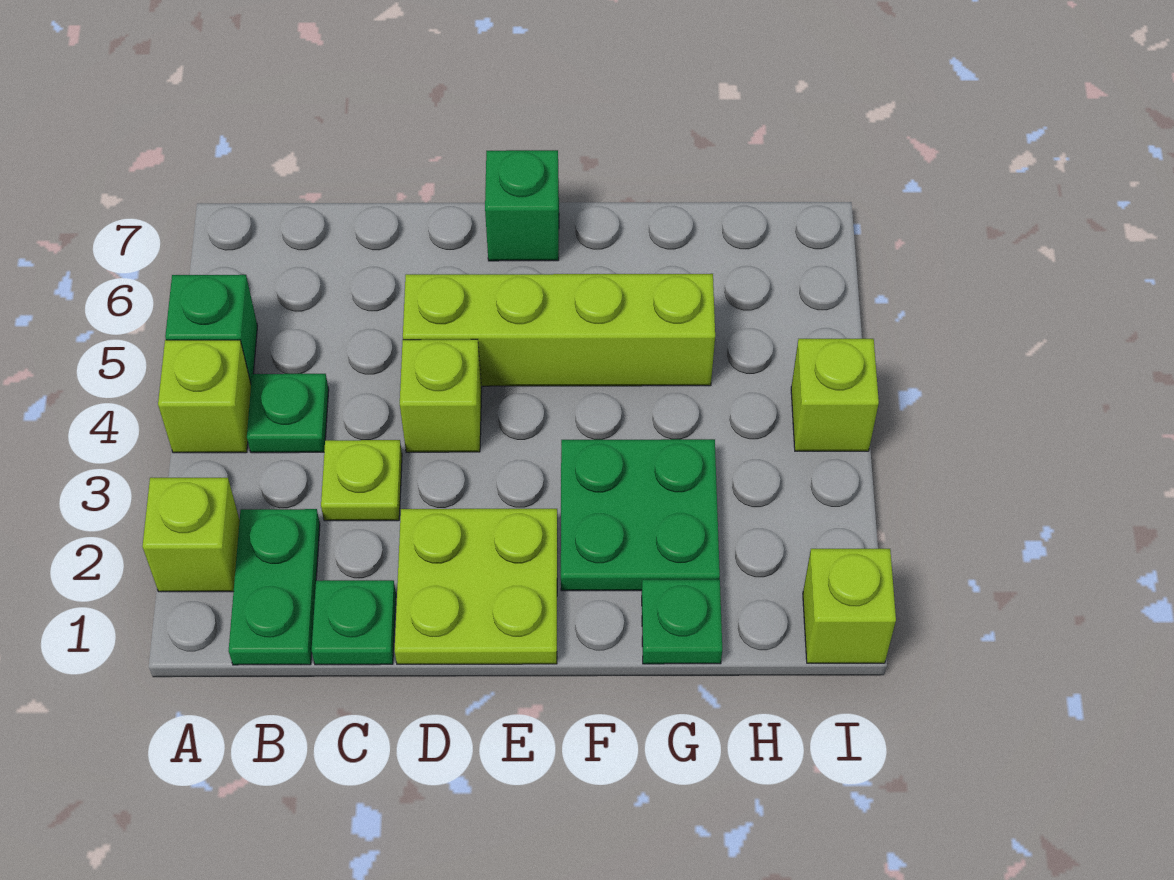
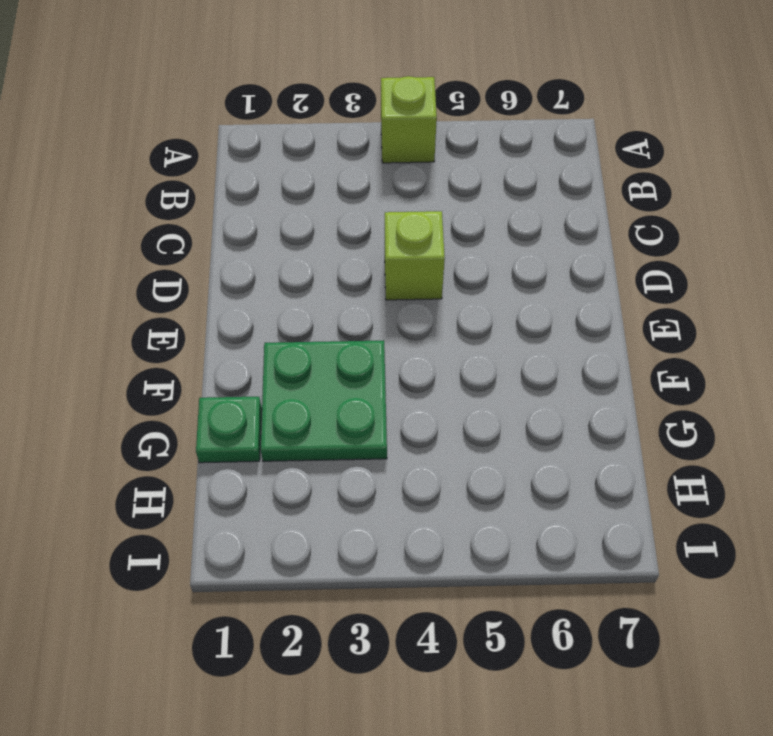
none -> lime brick A2 level 1
none -> green brick A5 level 1
none -> green plate B1:B2 level 1

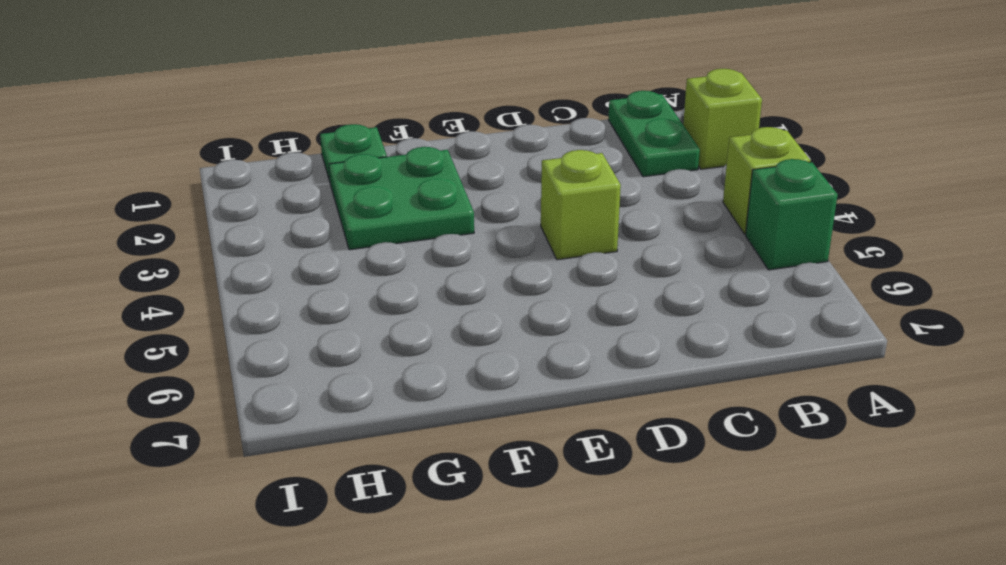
none -> green plate B4 level 1
none -> green plate C1 level 1
none -> lime plate C3 level 1

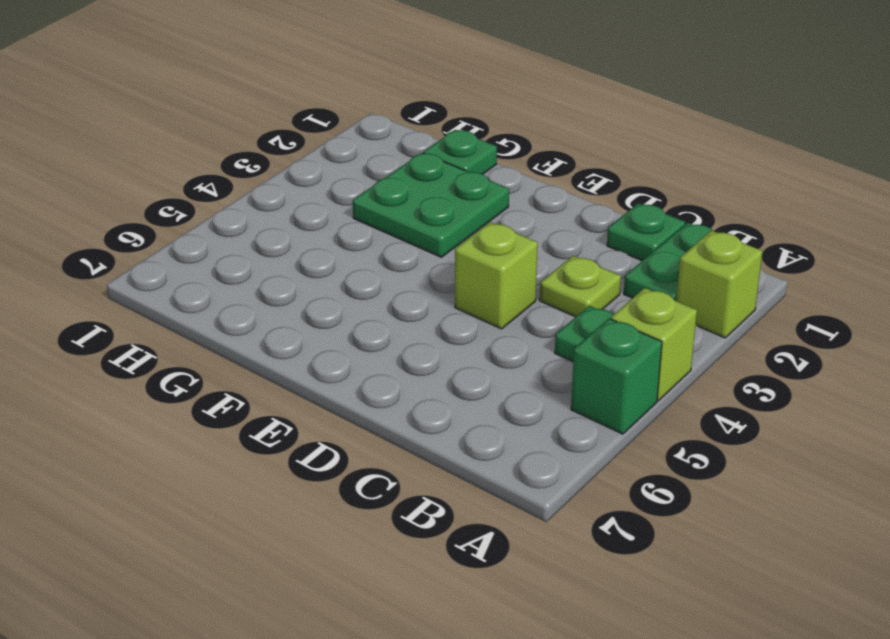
none -> lime plate D1:E2 level 1
none -> lime brick D5:G5 level 1
none -> green brick E7 level 1

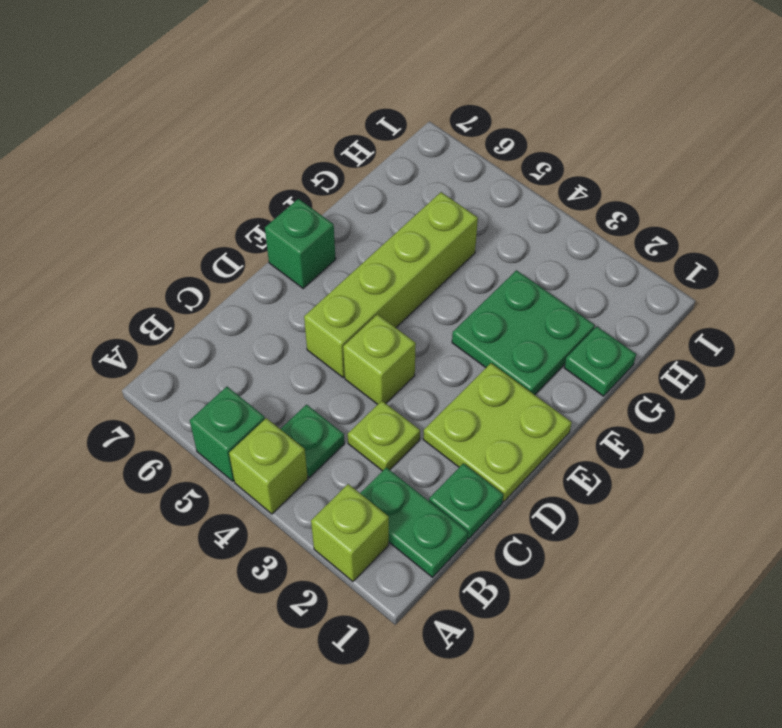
none -> lime brick I1 level 1
none -> lime brick I4 level 1

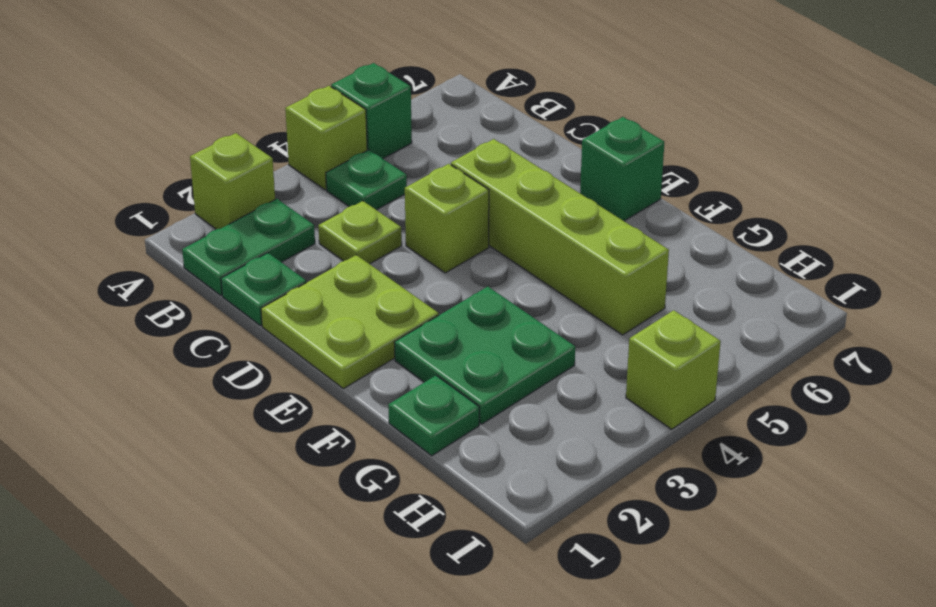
none -> lime brick I1 level 1

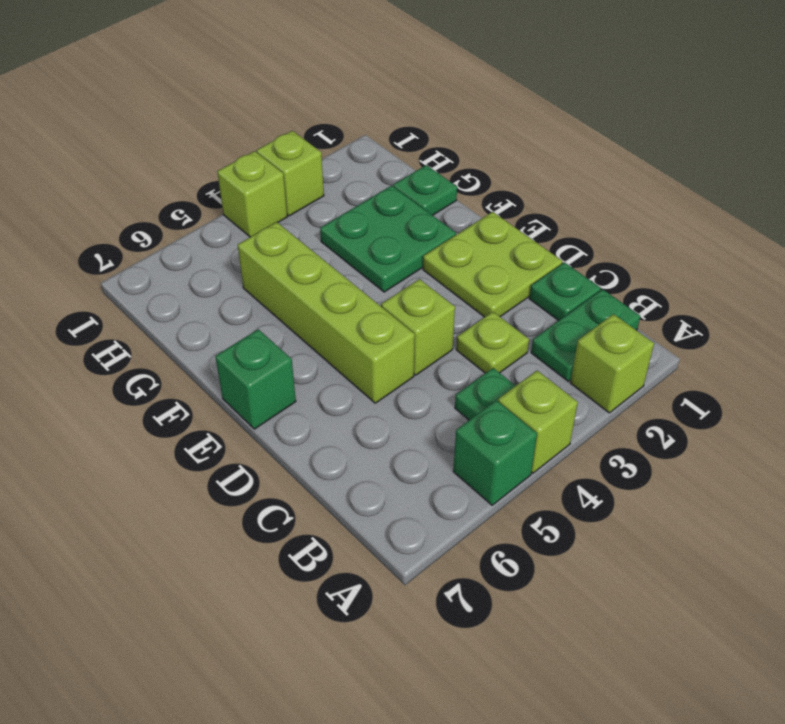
lime brick I3 level 1 -> lime brick I1 level 1

